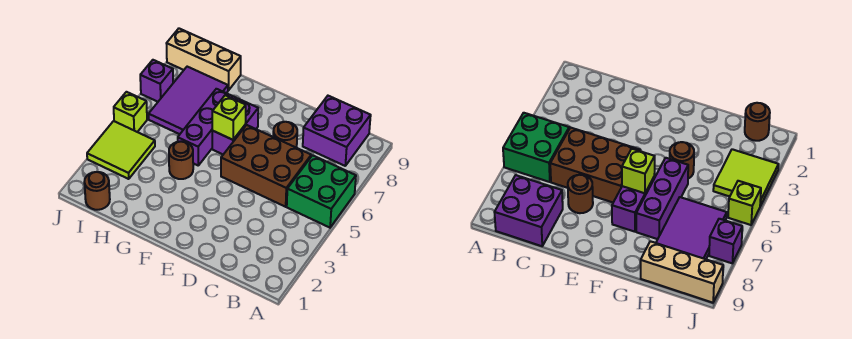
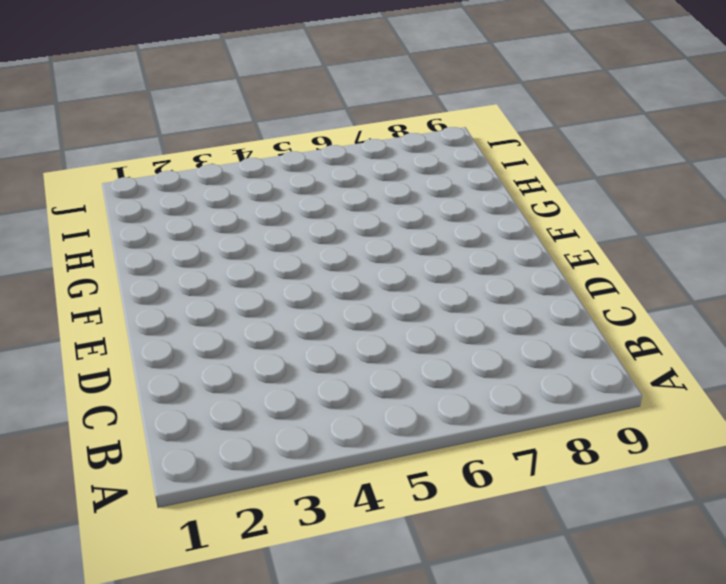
none -> green brick A5:B6 level 1
none -> purple brick B8:C9 level 1
none -> brown brick C5:E6 level 1

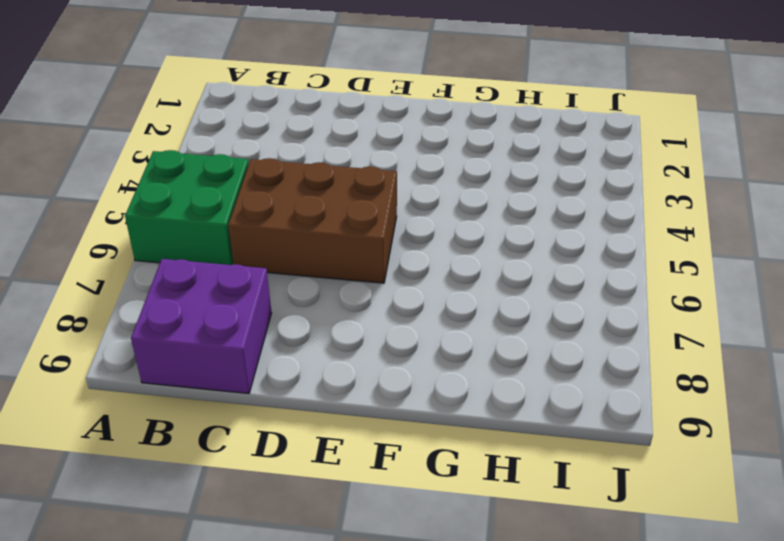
none -> brown round brick D7 level 1
none -> purple brick F6:F7 level 1
none -> brown round brick G4 level 1

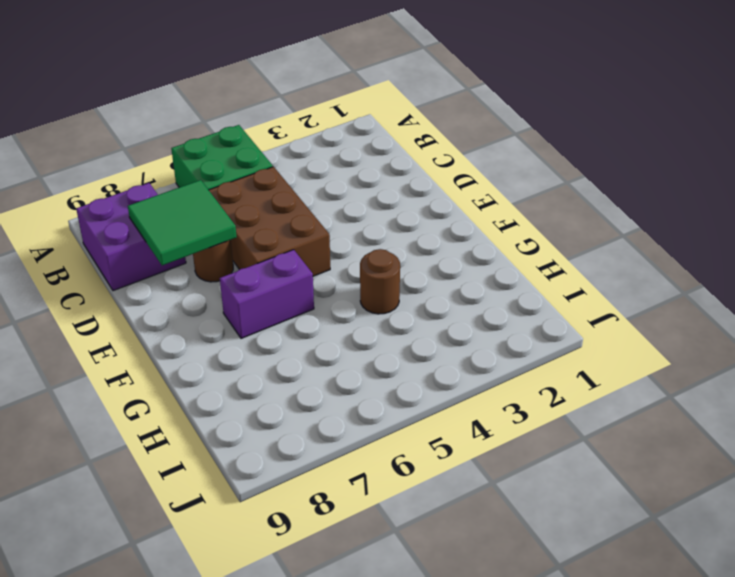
green tile C7:D8 level 2 -> none
none -> purple brick G5:G7 level 1
none -> purple tile H6:I8 level 1
none -> tan brick H9:J9 level 1

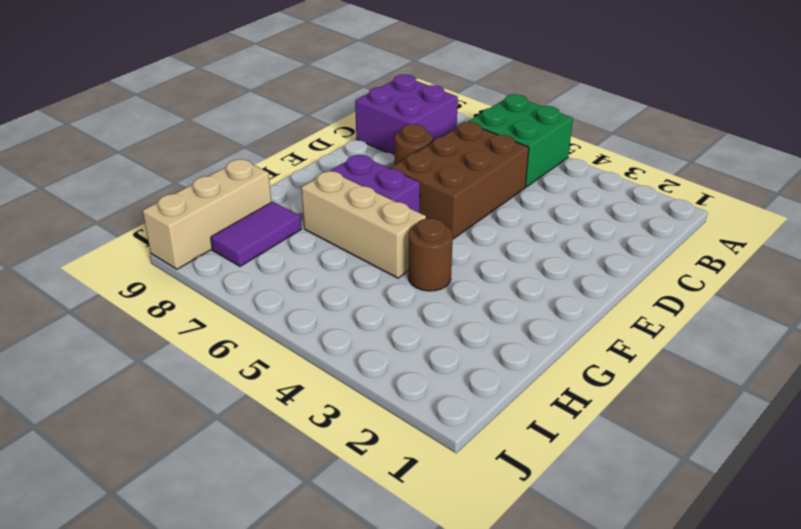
tan brick G5:G7 level 1 -> purple brick G5:G7 level 1
purple tile H8:I8 level 1 -> purple tile H6:I8 level 1
none -> brown round brick I1 level 1
none -> lime tile I3:J4 level 1
none -> lime brick J5 level 1

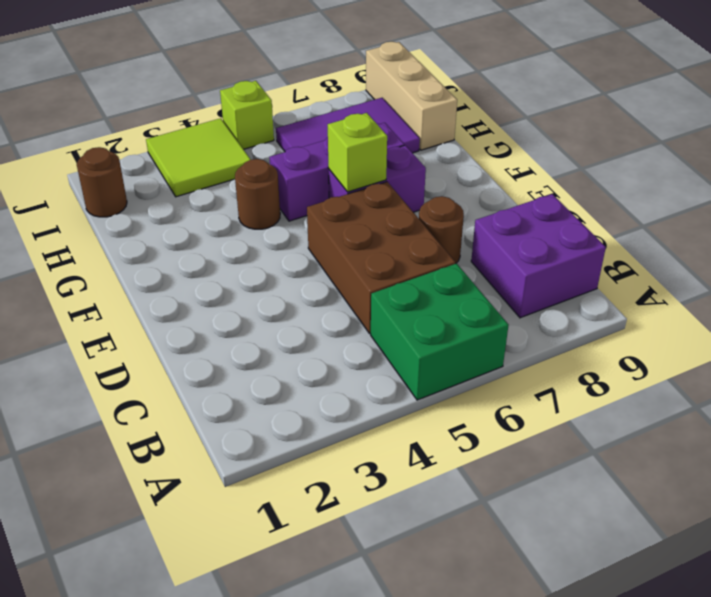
none -> purple brick J7 level 1

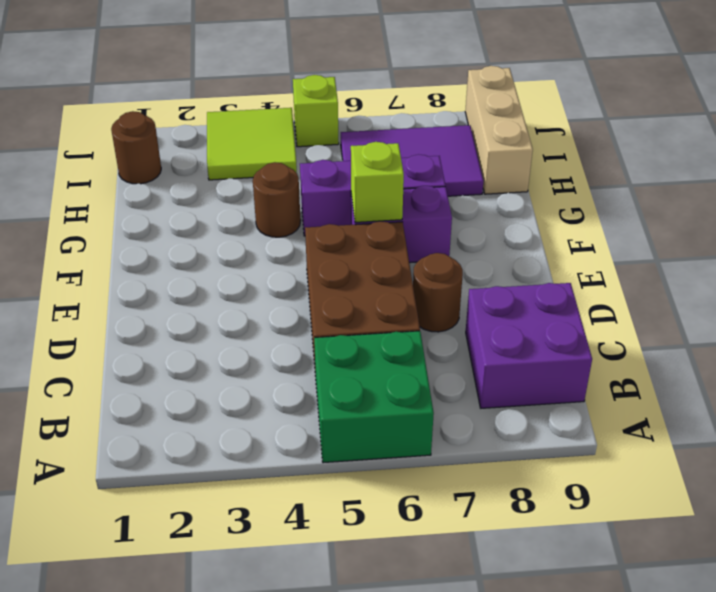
none -> purple brick J7 level 1

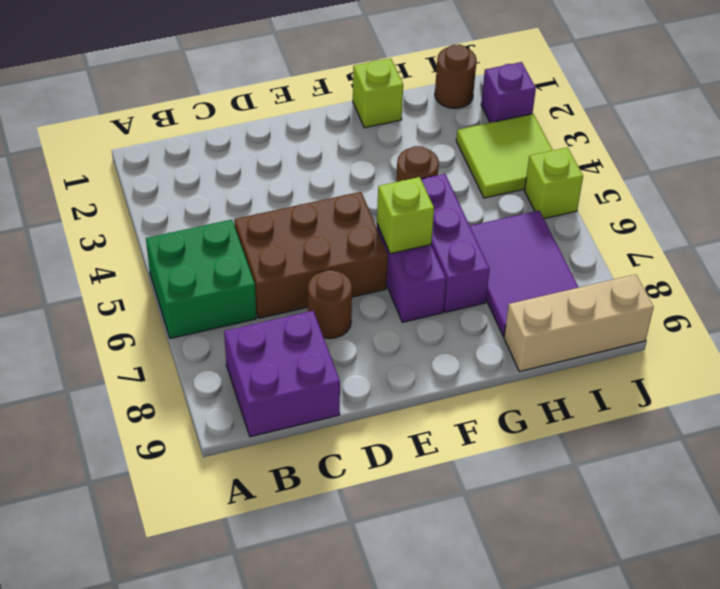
lime brick G1 level 1 -> none
purple brick J2 level 1 -> purple brick J7 level 1

